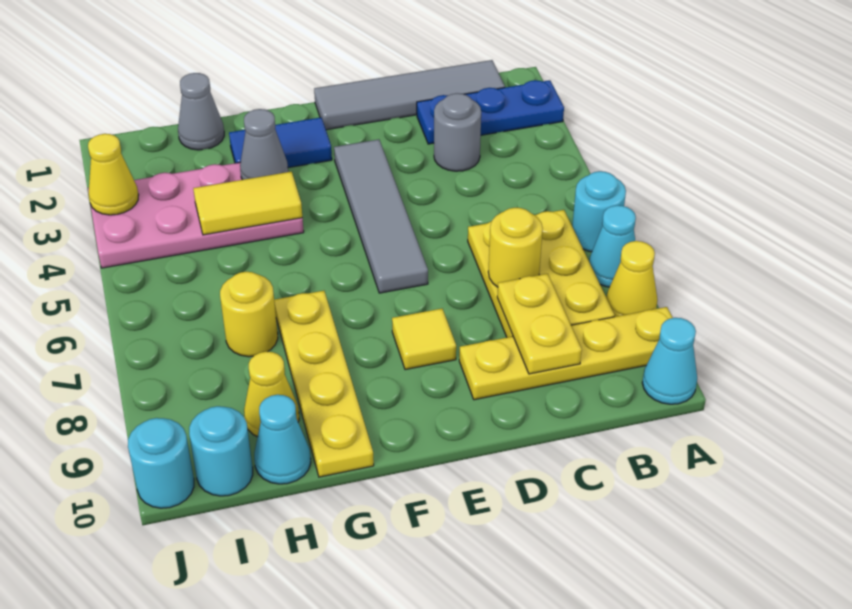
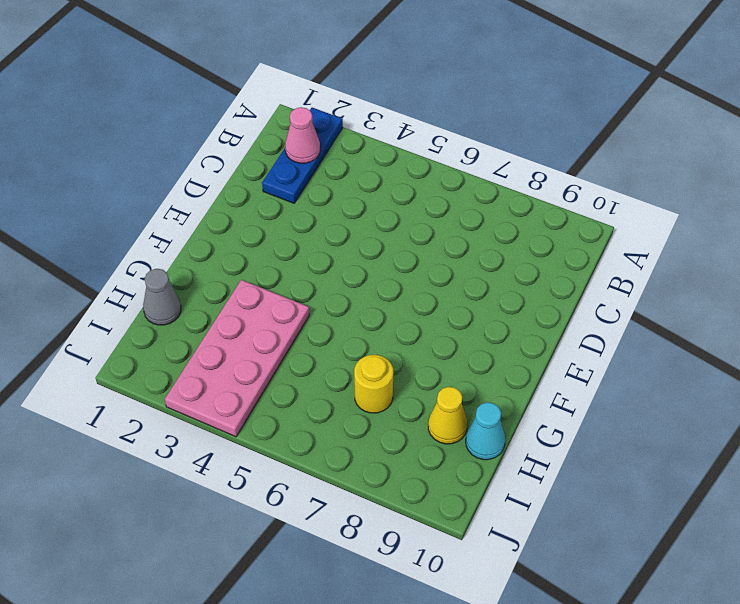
pink cone B2 level 2 -> none
none -> cyan round brick A6 level 1
none -> cyan cone A7 level 1
none -> yellow cone A8 level 1

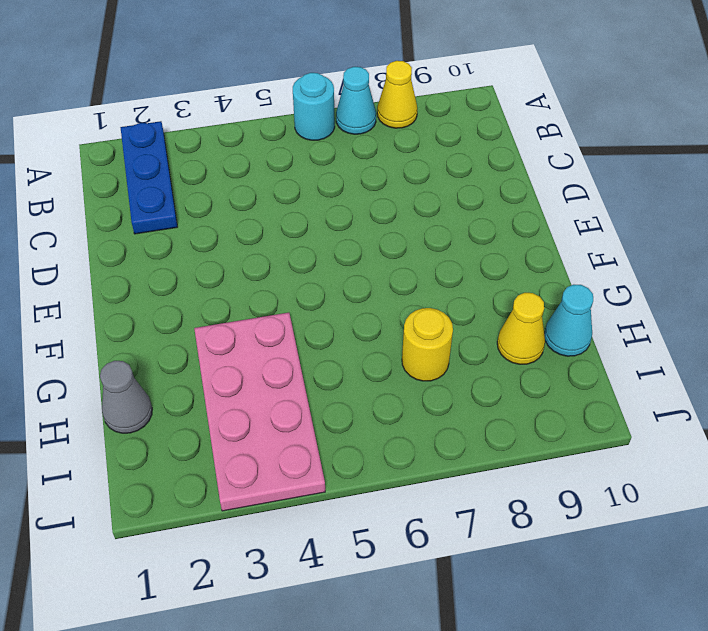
none -> yellow plate A9:D9 level 1
none -> cyan cone A10 level 1
none -> grey tile B1:E1 level 1

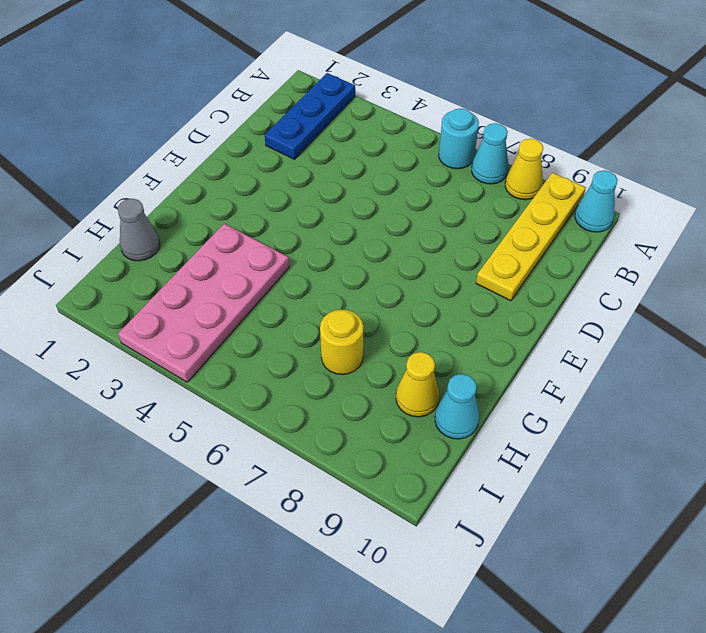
none -> grey tile B1:E1 level 1
none -> yellow plate B6:C8 level 1
none -> grey round brick C3 level 1

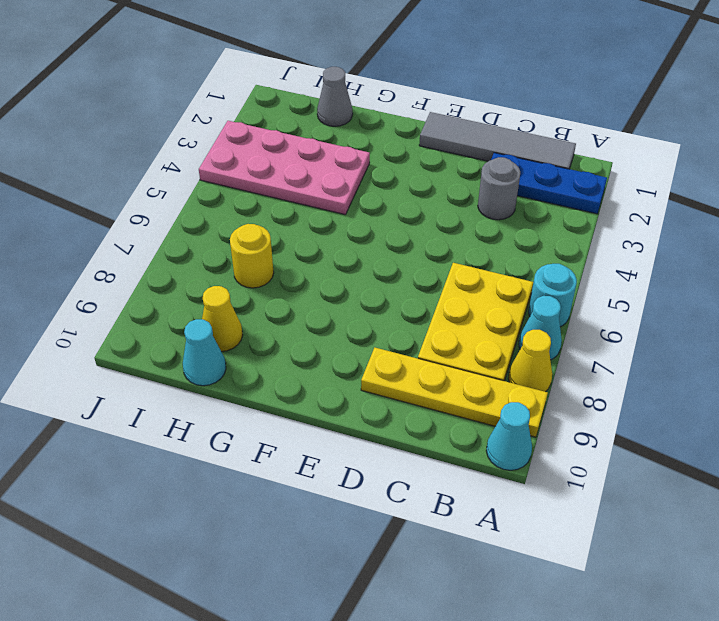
none -> grey tile E3:E6 level 1
none -> yellow tile E8 level 1
none -> blue tile F2:G2 level 1

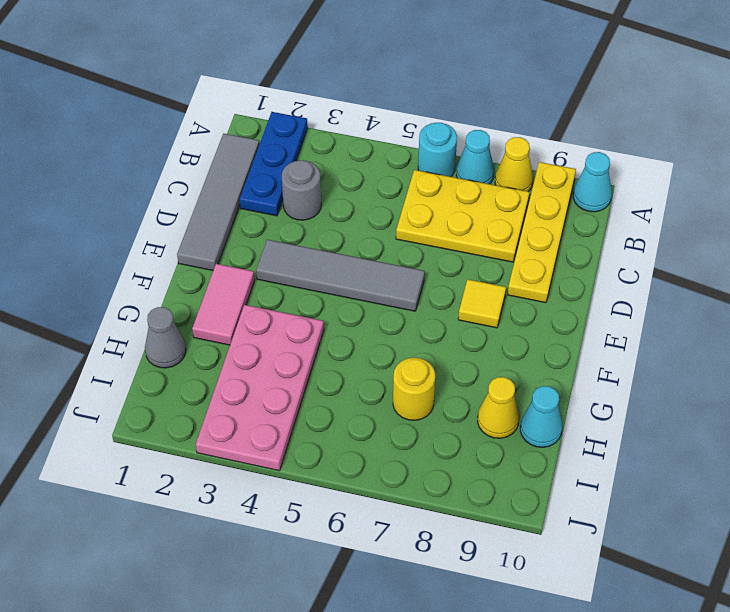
pink tile F2:G2 level 1 -> blue tile F2:G2 level 1
none -> yellow plate G7:G10 level 1
none -> cyan round brick I10 level 1
none -> cyan round brick J10 level 1

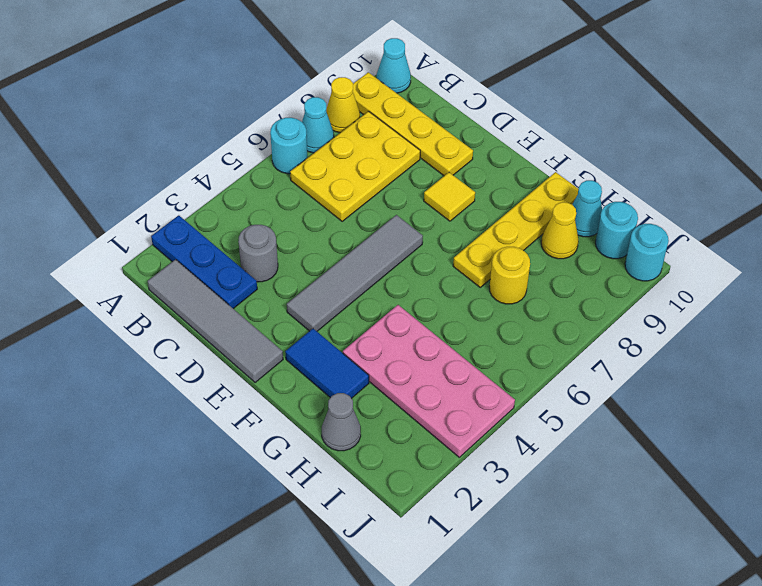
none -> yellow round brick C7 level 2
none -> yellow plate C8:C9 level 2
none -> grey cone G3 level 2

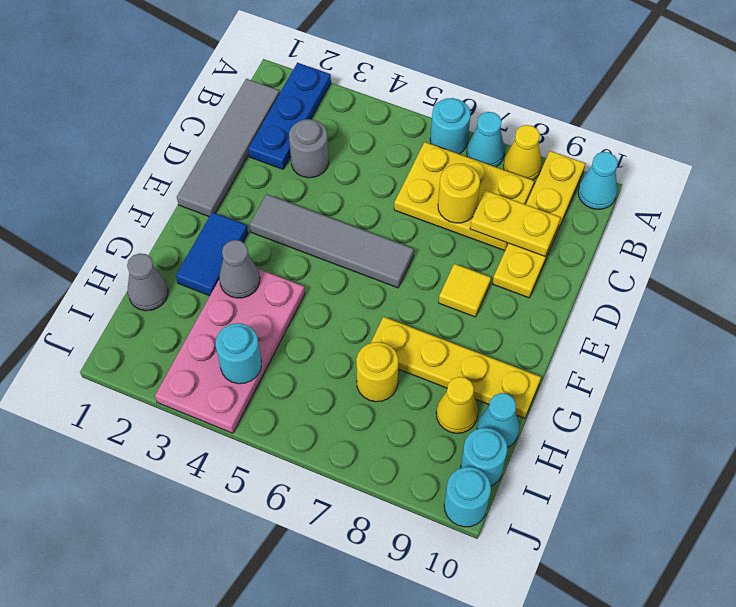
cyan round brick I4 level 2 -> none
none -> yellow tile G4:H4 level 2
none -> yellow cone J3 level 2

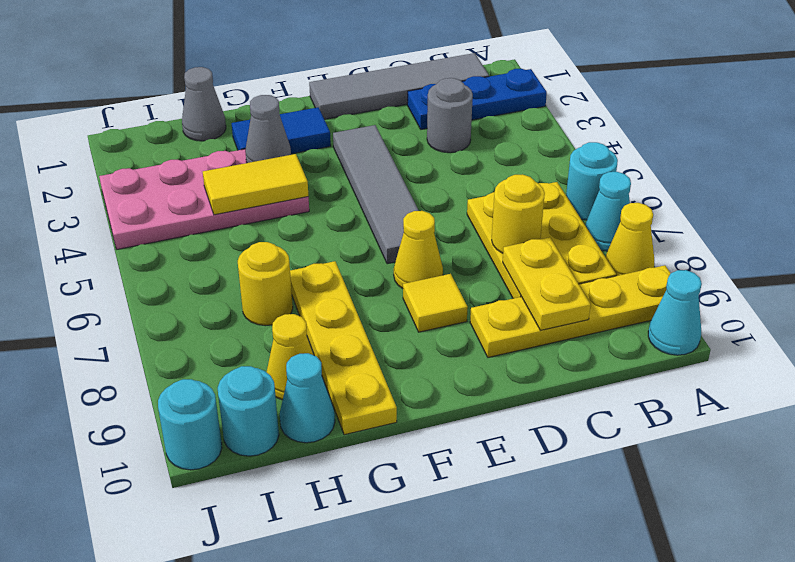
yellow cone E7 level 1 -> yellow cone J3 level 2

